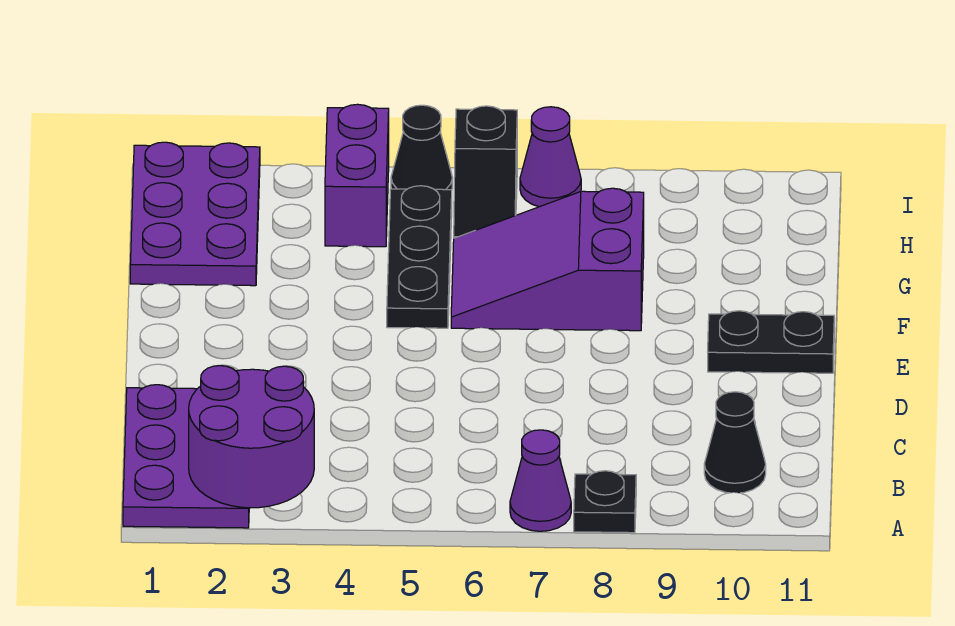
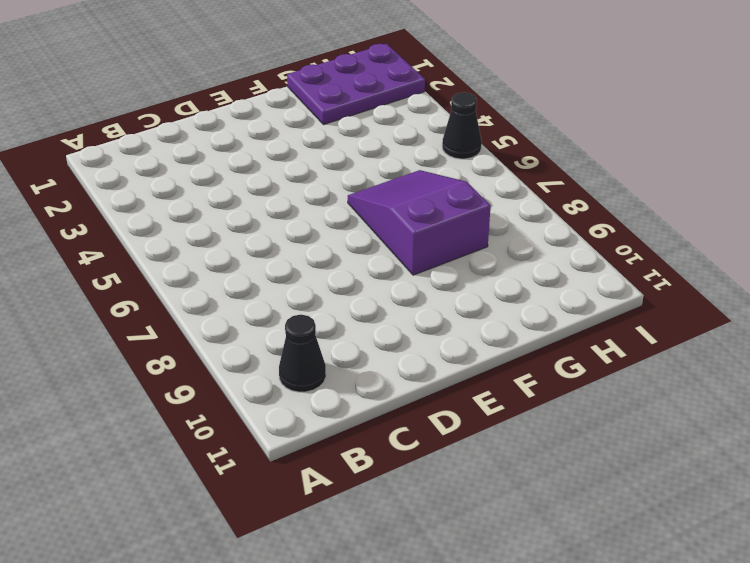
none -> purple plate A1:C2 level 1
none -> purple cone A7 level 1
none -> black plate A8 level 1

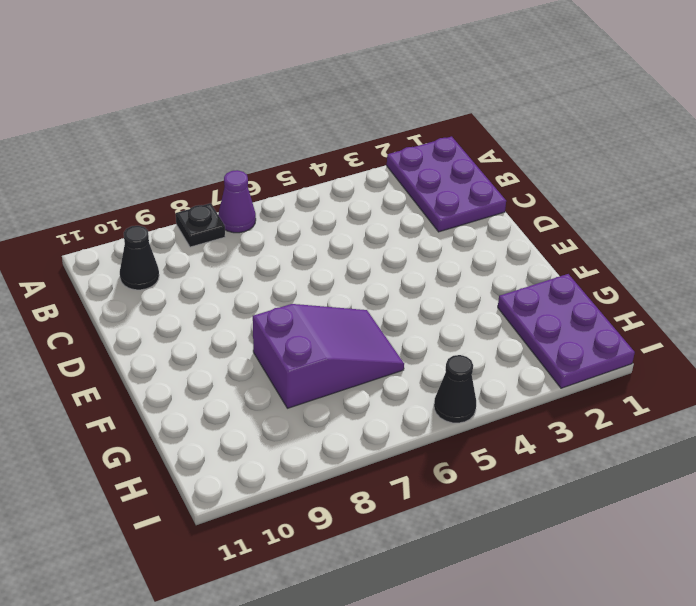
none -> black plate E10:E11 level 1
none -> black plate F5:H5 level 1
none -> purple brick H4:I4 level 1

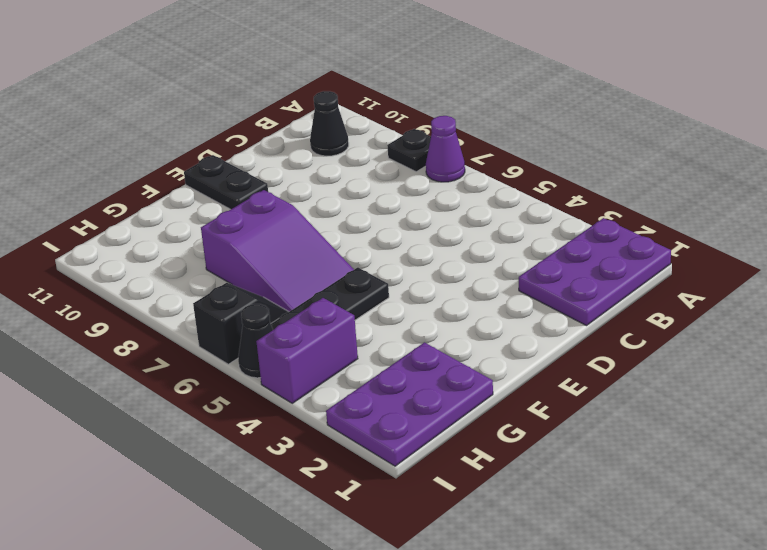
none -> purple cone I7 level 1
none -> purple round brick A2:B3 level 2

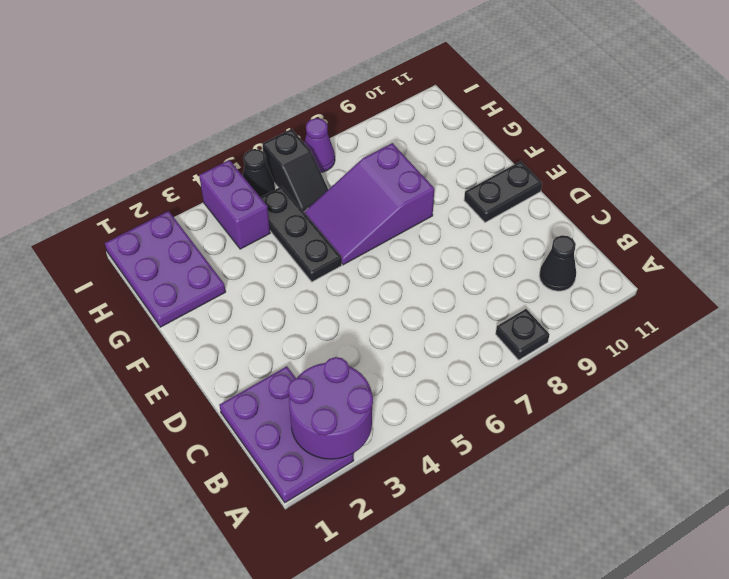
none -> purple cone A7 level 1

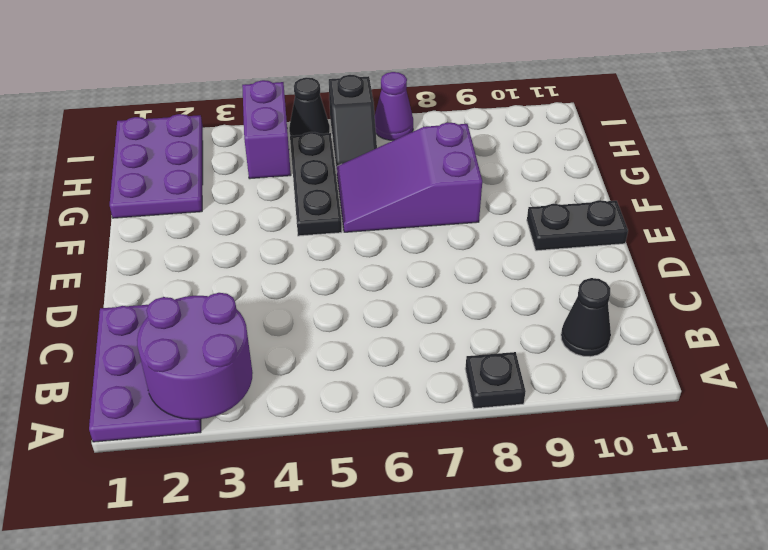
none -> purple cone A7 level 1

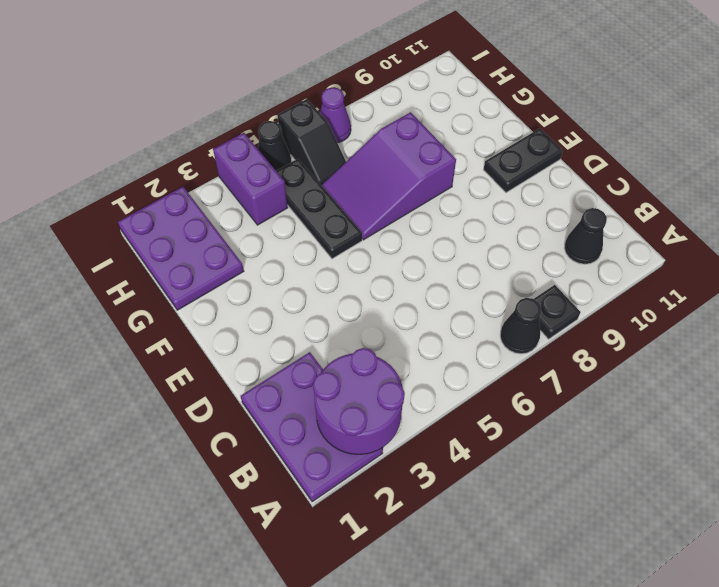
black cone A7 level 1 -> purple cone A7 level 1

